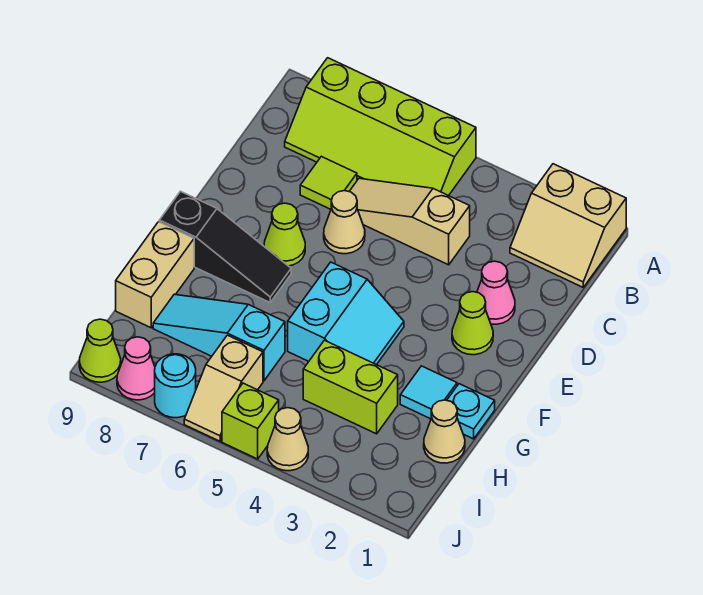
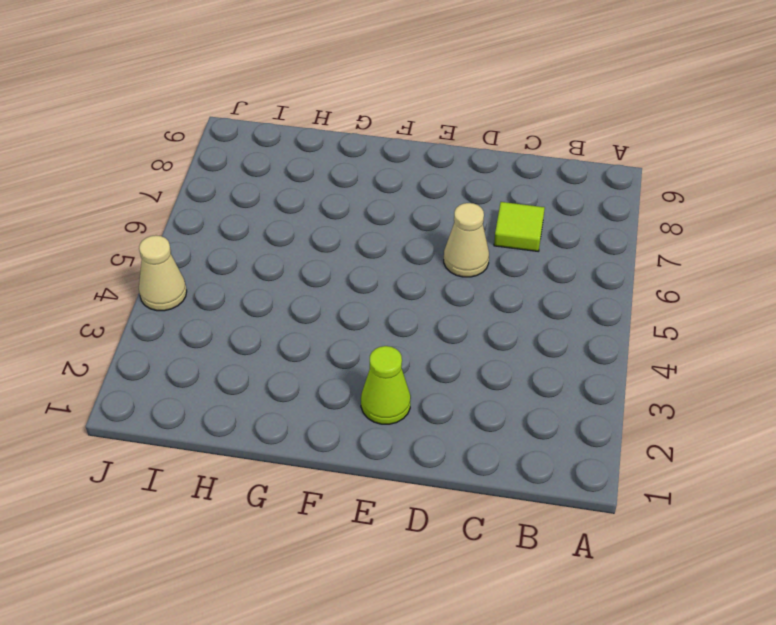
none -> tan slope A1:B2 level 1 top A
none -> lime slope A5:B8 level 1 top A
none -> tan slope C4:C6 level 1 top 4

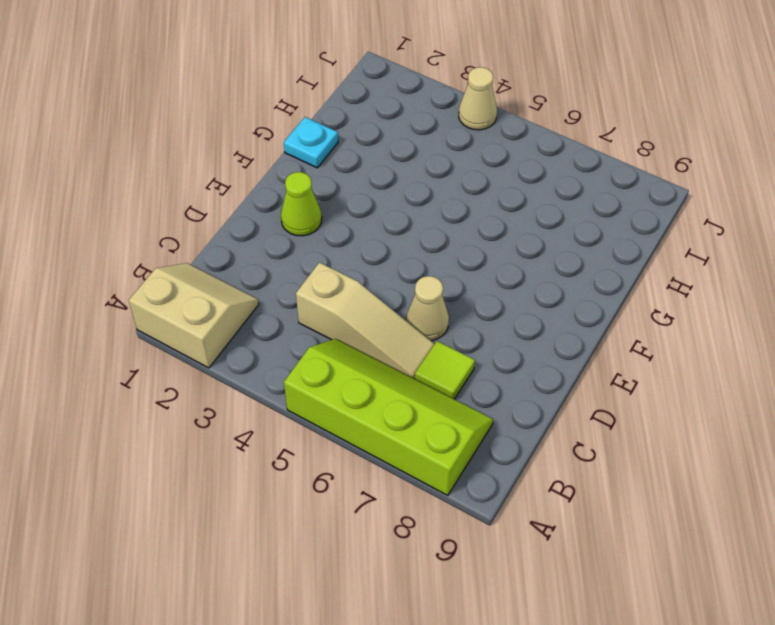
none -> pink cone D2 level 1
none -> lime cone E7 level 1
none -> cyan slope F4:G5 level 1 top 5

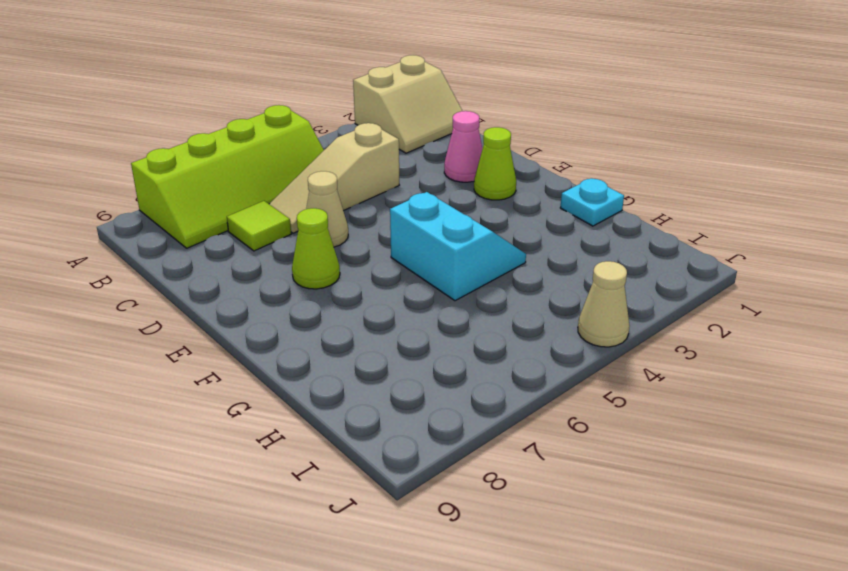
none -> black slope F7:F9 level 1 top 9
none -> cyan tile G2 level 1
none -> tan brick G9:H9 level 1

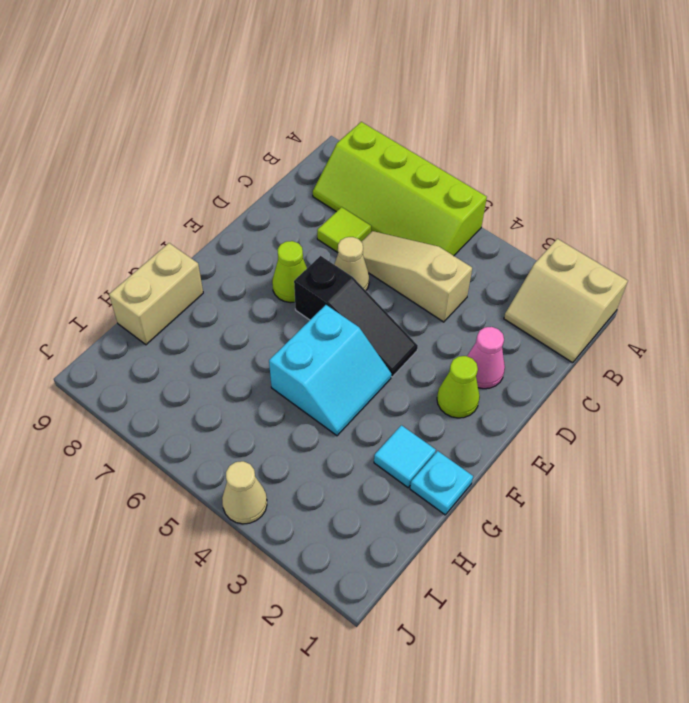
black slope E4:E6 level 1 top 6 -> black slope F7:F9 level 1 top 9
none -> tan cone H1 level 1
none -> lime brick H3:H4 level 1
none -> cyan slope H6:H8 level 1 top 6

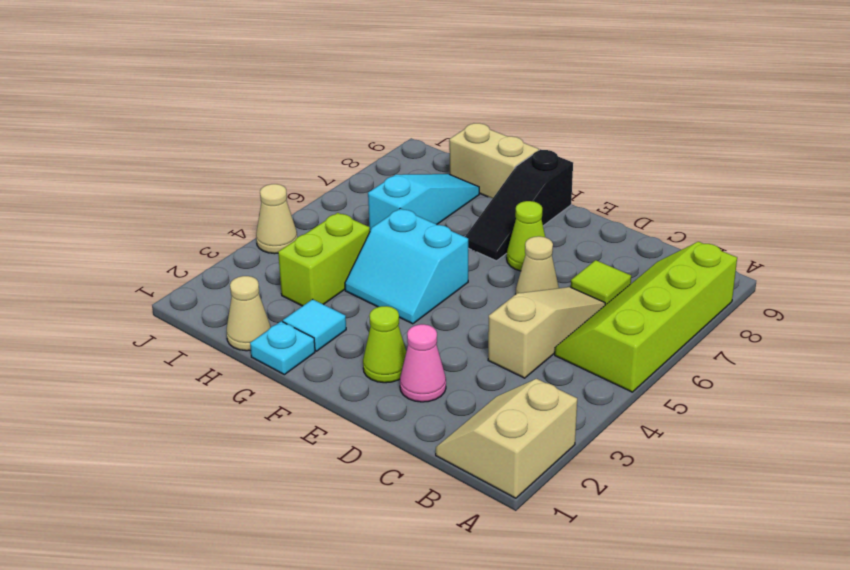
none -> tan slope I6:J6 level 1 top I
none -> lime brick J5 level 1
none -> cyan round brick J7 level 1

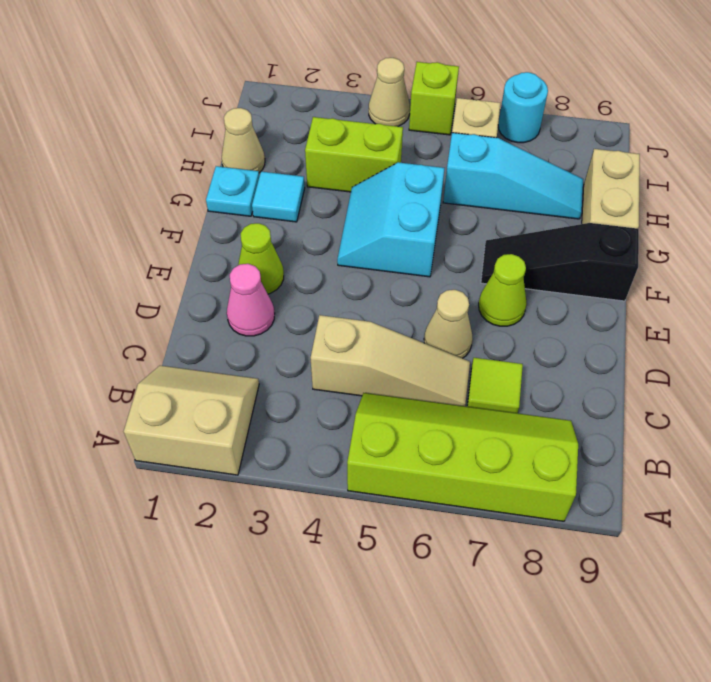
none -> pink cone J8 level 1
none -> lime cone J9 level 1

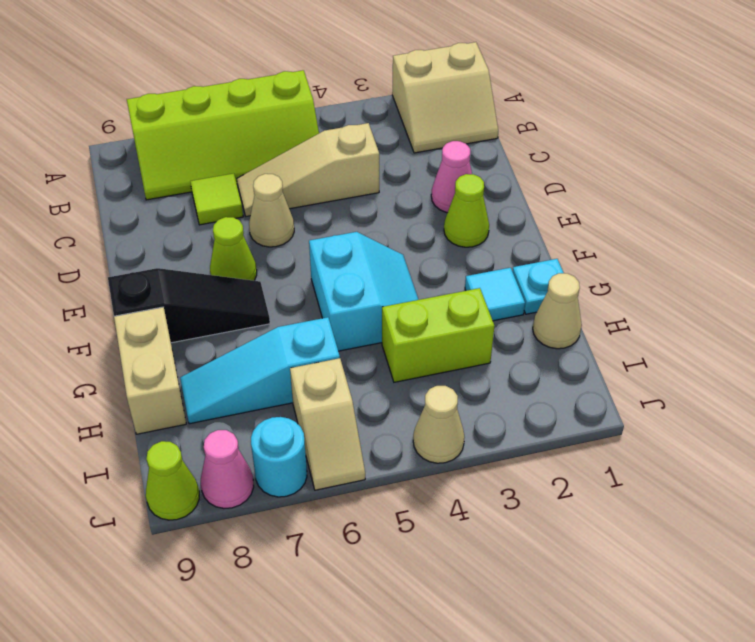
none -> lime brick J5 level 1

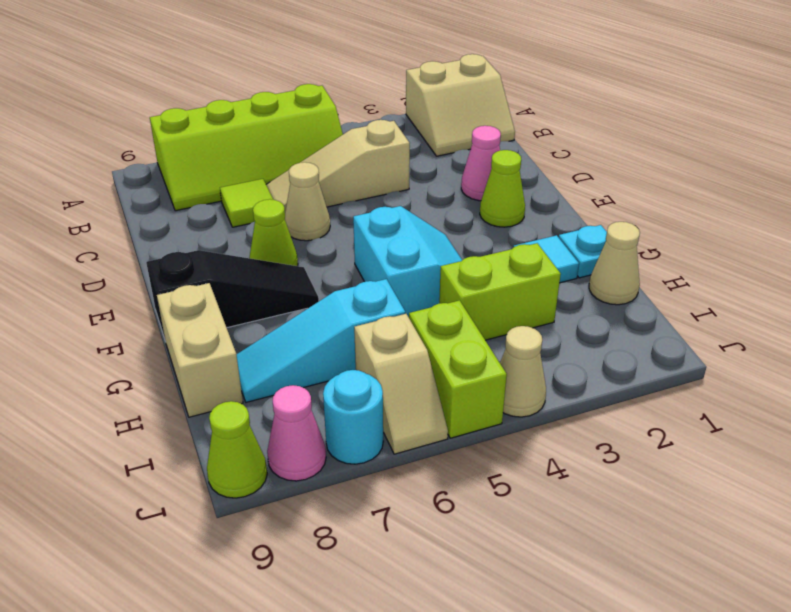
lime brick I5:J5 level 1 -> lime brick J5 level 1

